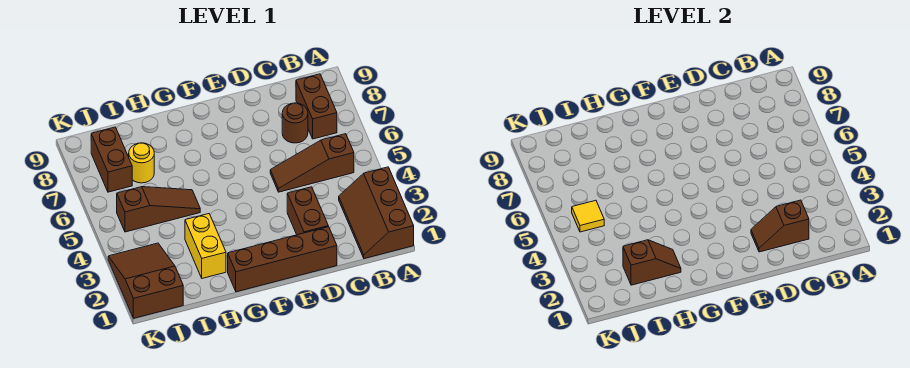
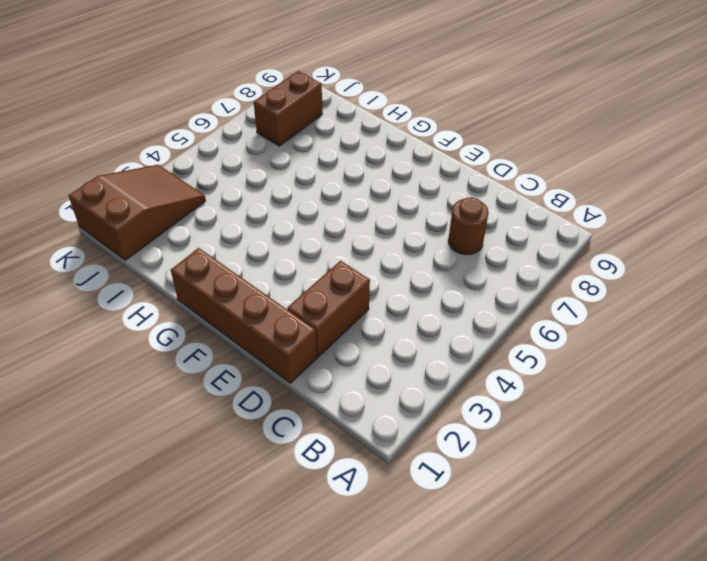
none -> brown slope A1:B3 level 1 top A
none -> brown slope B5:D5 level 1 top B
none -> brown brick B7:B8 level 1

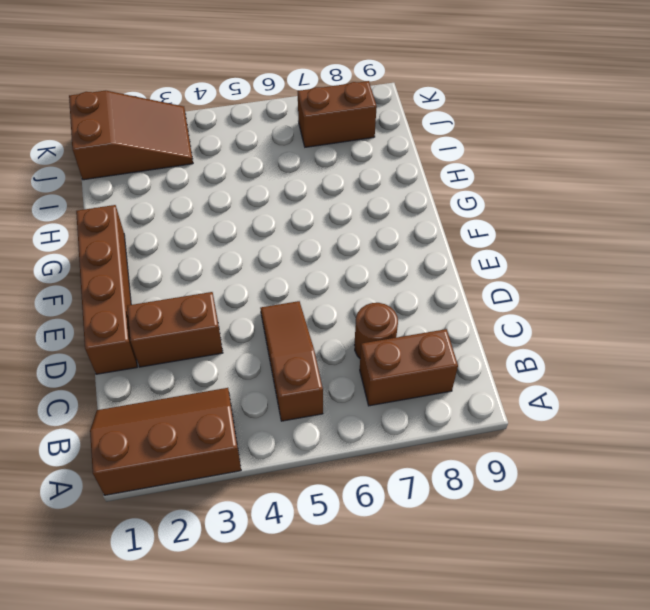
none -> yellow brick H2:H3 level 1
none -> brown slope H5:J5 level 1 top J
none -> yellow round brick I7 level 1

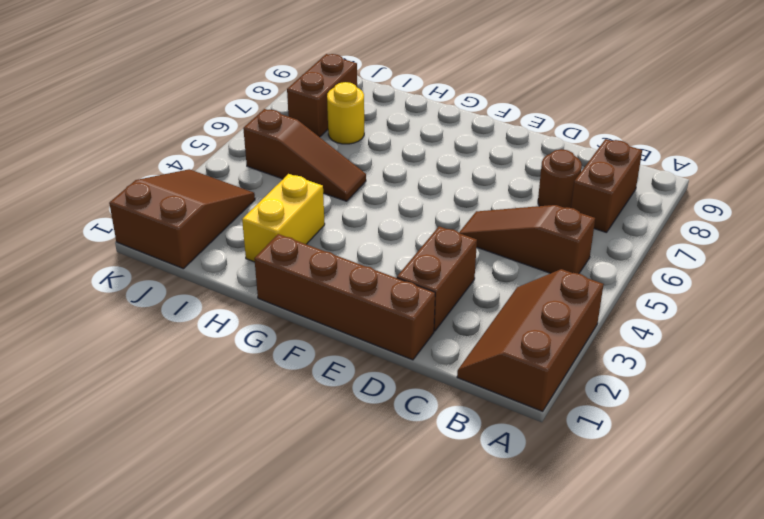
none -> brown slope C2:D2 level 2 top C
none -> brown slope H2:I2 level 2 top I
none -> yellow tile J5 level 2

